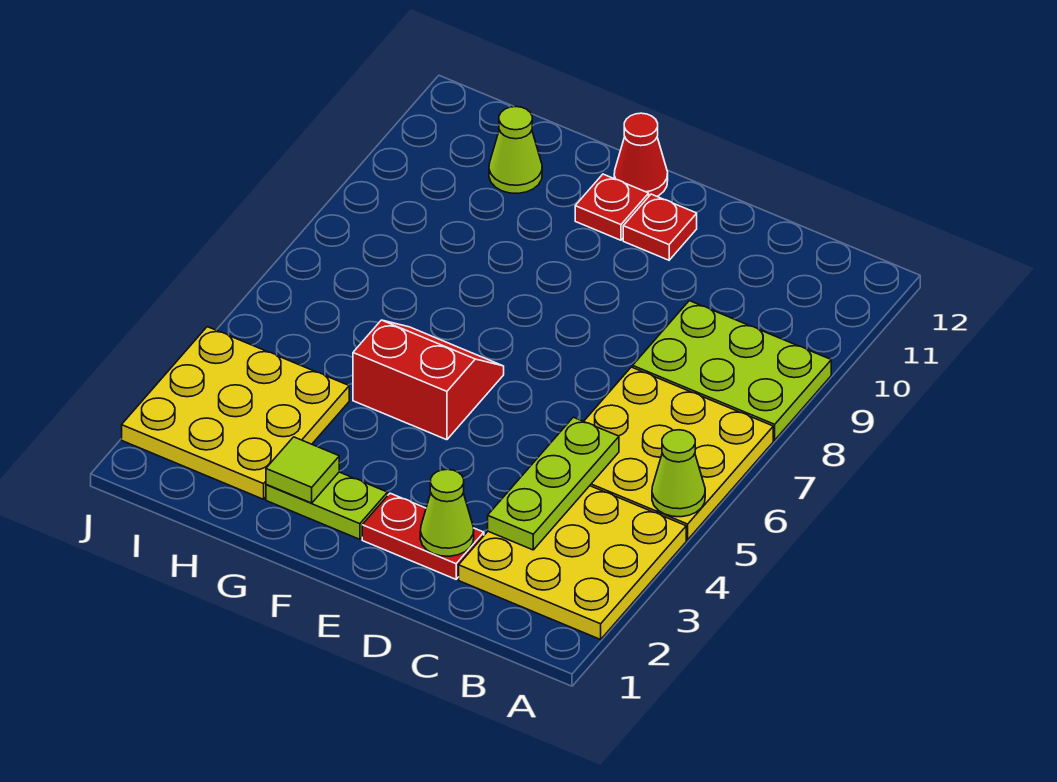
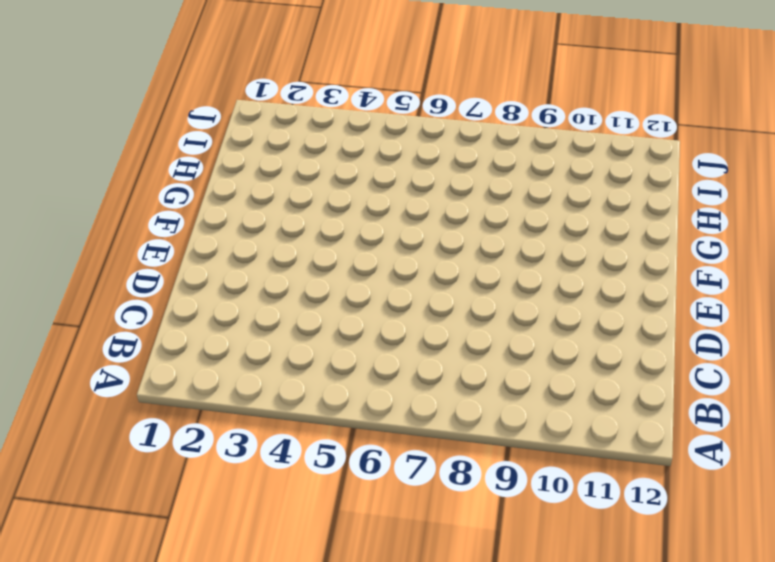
none -> yellow plate A2:C4 level 1
none -> yellow plate A5:C7 level 1
none -> lime plate A8:C9 level 1

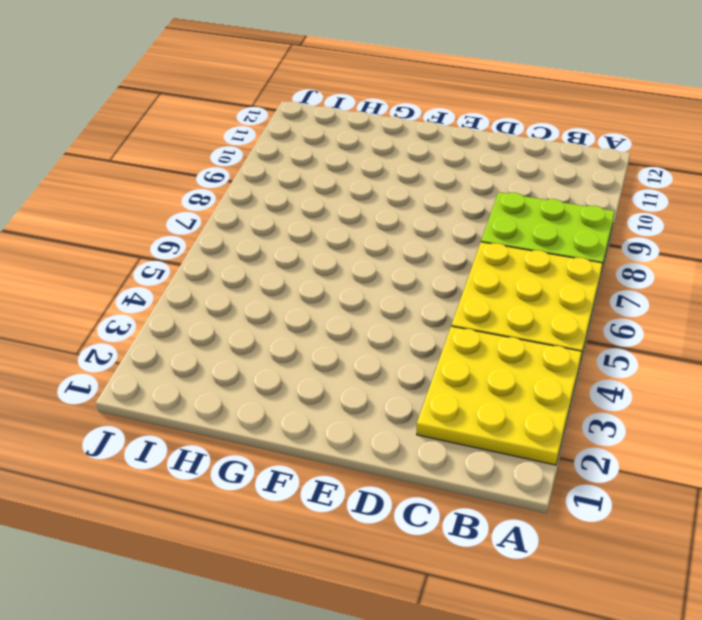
none -> red plate D2:E2 level 1
none -> red plate E11 level 1
none -> lime plate F2:G2 level 1

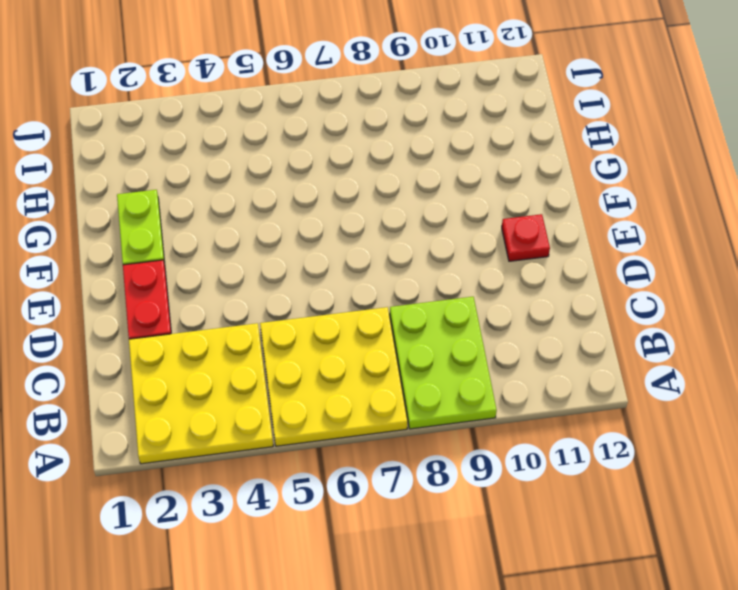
none -> red slope F5:G6 level 1 top 5
none -> red plate F11 level 1
none -> red cone F12 level 1

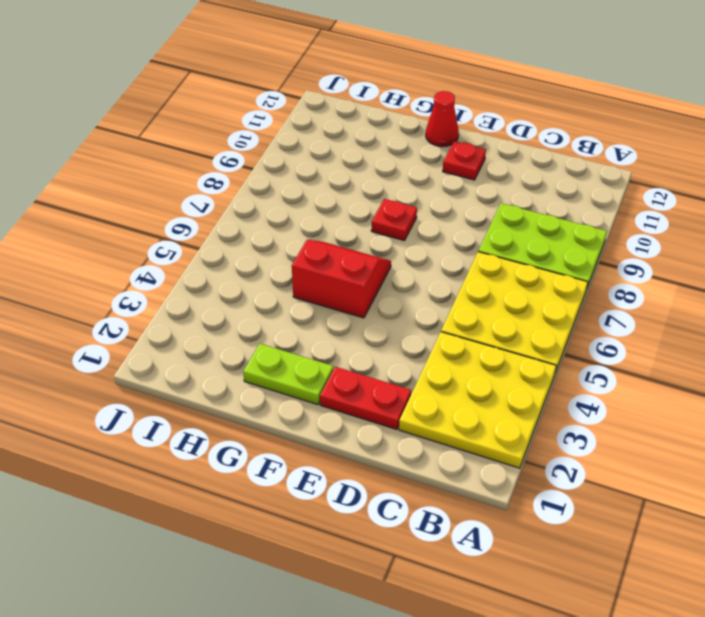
red plate F8 level 1 -> red plate F11 level 1
none -> yellow plate H2:J4 level 1
none -> lime cone H11 level 1
none -> lime cone A5 level 2

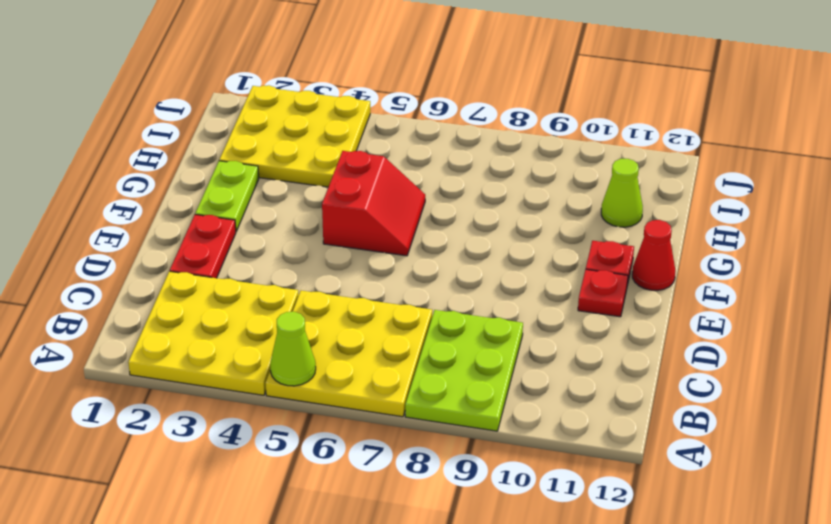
none -> lime plate C3:C5 level 2
none -> lime cone D2 level 2
none -> lime tile G2 level 2

